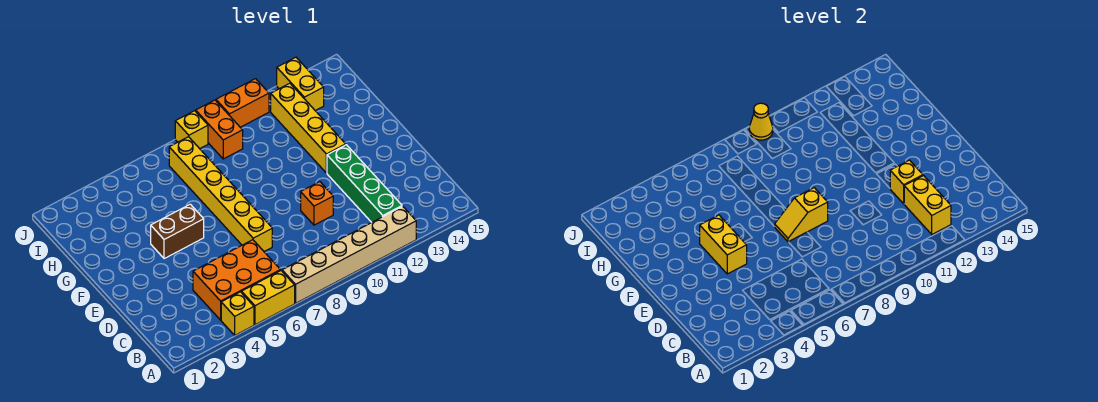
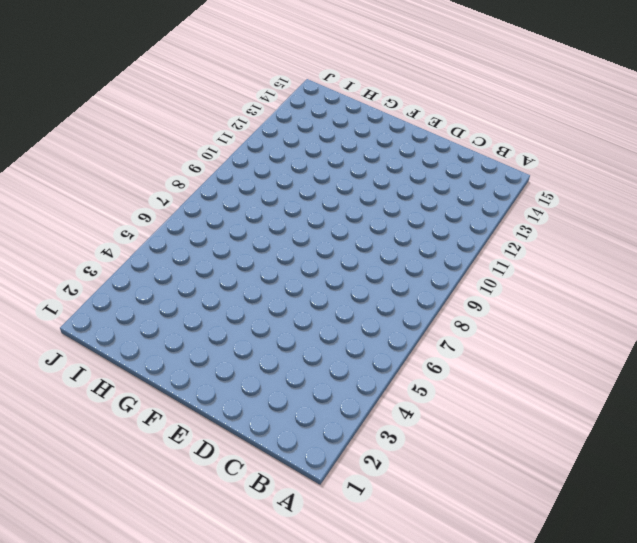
none -> yellow brick A4 level 1
none -> yellow brick A5:A6 level 1
none -> tan brick A7:A12 level 1

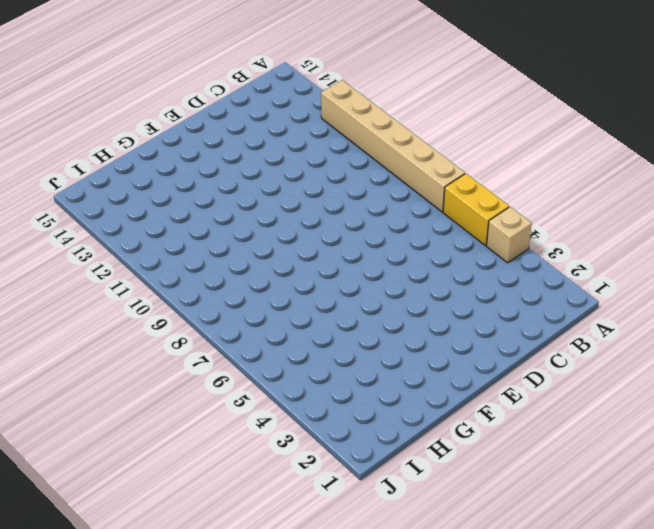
tan brick A4 level 1 -> yellow brick A4 level 1
none -> orange brick B4:C6 level 1
none -> green brick B12:E12 level 1
none -> yellow brick D7:I7 level 1

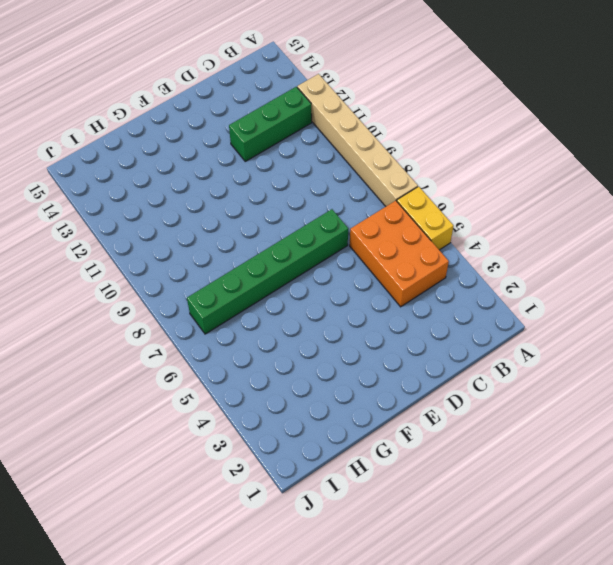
green brick B12:D12 level 1 -> green brick B12:E12 level 1
green brick D7:I7 level 1 -> yellow brick D7:I7 level 1
none -> yellow brick A4 level 1
none -> orange brick D10 level 1
none -> brown brick F4:F5 level 1

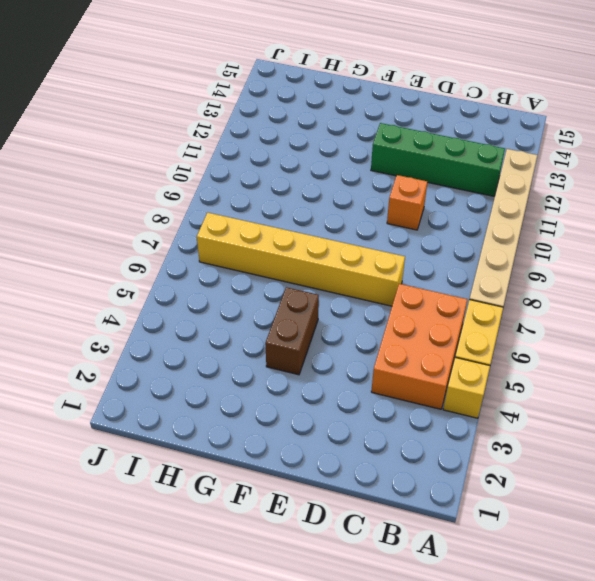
none -> yellow brick F12:I12 level 1
none -> orange brick I9:J9 level 1
none -> yellow brick I13:J13 level 1

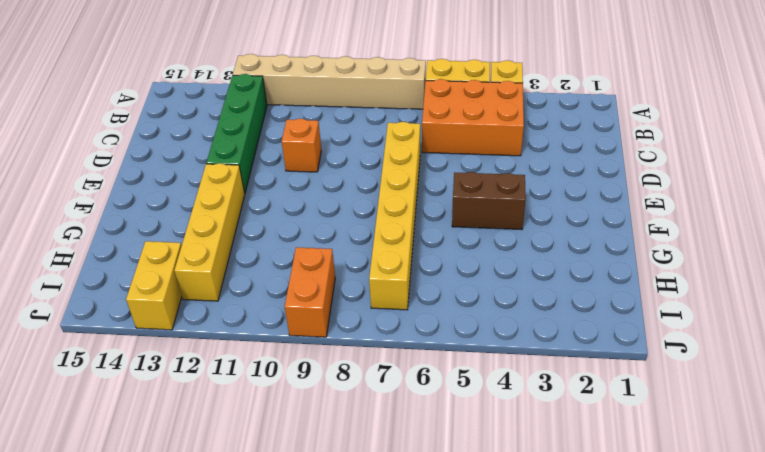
none -> yellow brick J8 level 1
none -> orange brick J10:J11 level 1
none -> yellow brick B12:C12 level 2

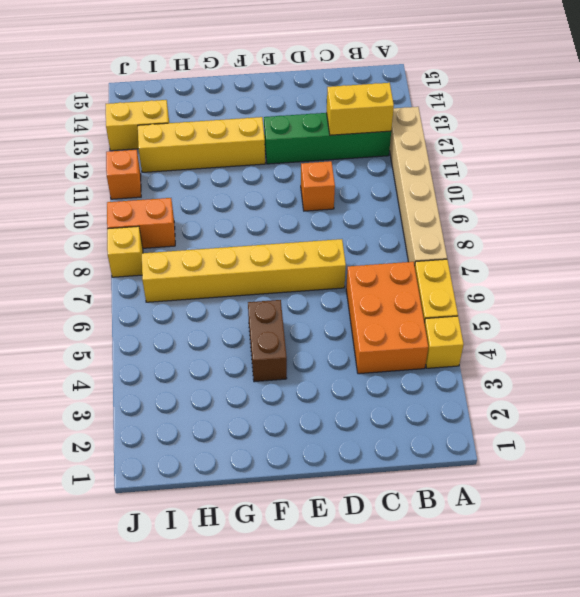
orange brick J11 level 1 -> orange brick J10:J11 level 1
none -> yellow brick D12 level 2
none -> yellow brick E4:F4 level 2
none -> yellow slope E7:E8 level 2 top 8

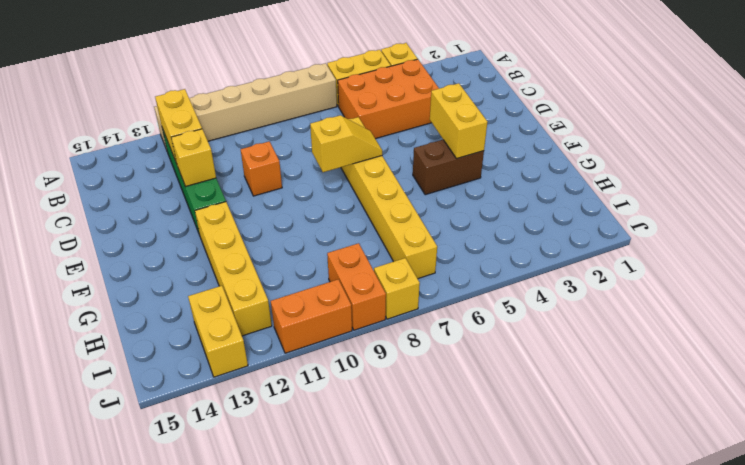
none -> yellow cone J9 level 2

